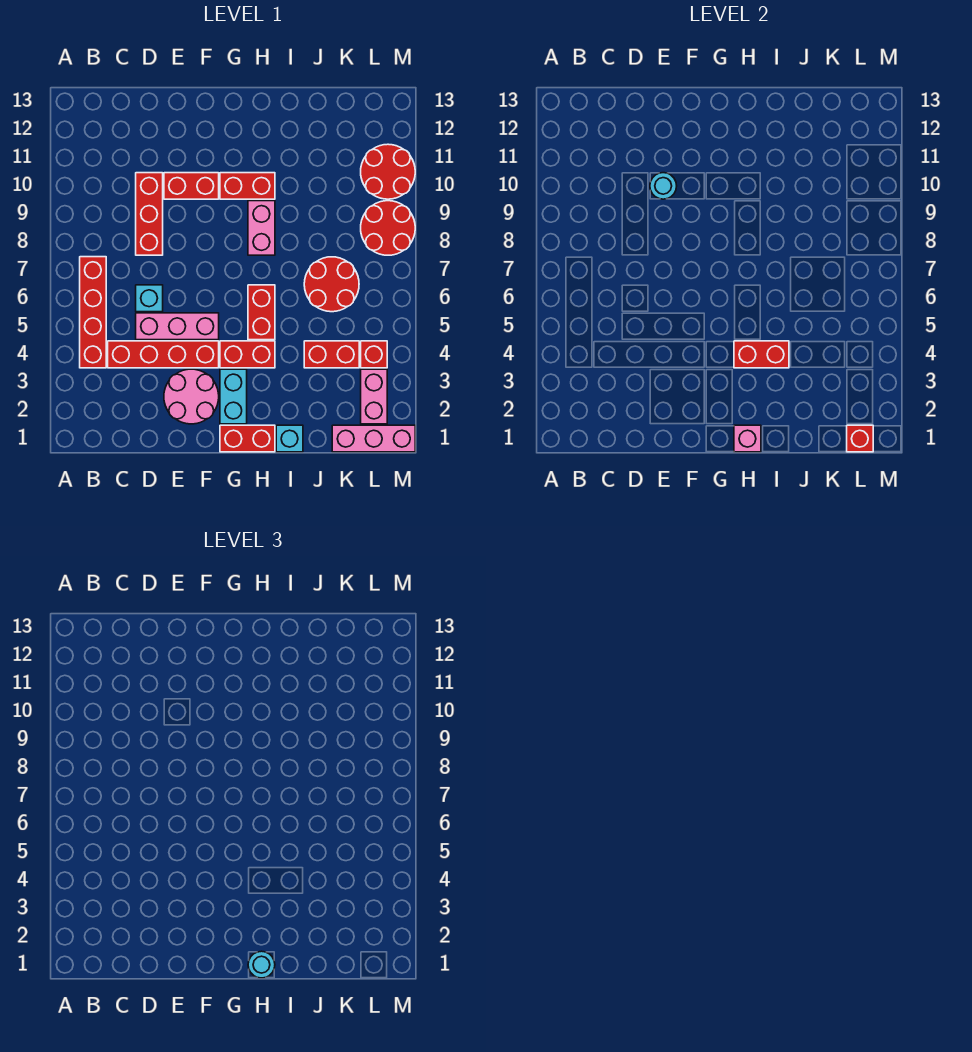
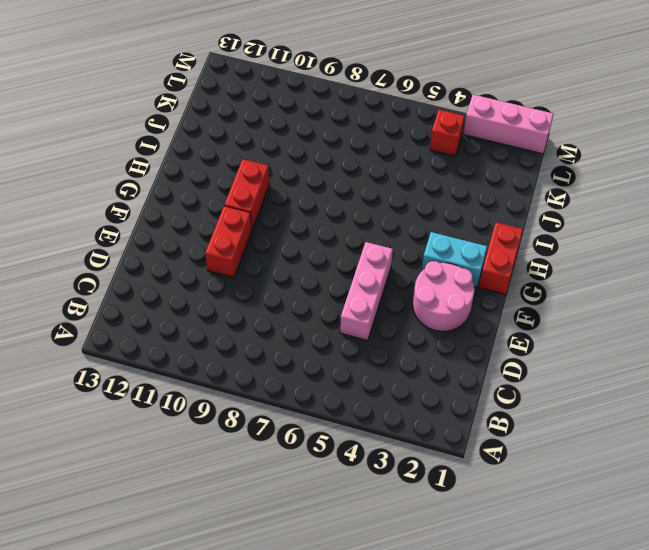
pink brick M1:M3 level 1 -> pink brick K1:M1 level 1
none -> red brick B4:B7 level 1
none -> red brick C4:F4 level 1
none -> cyan brick D6 level 1

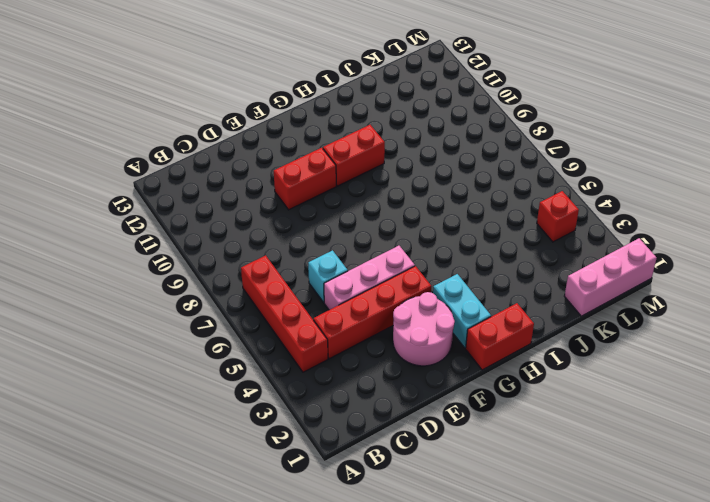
none -> red brick D8:D10 level 1
none -> red brick G4:H4 level 1
none -> red brick H5:H6 level 1

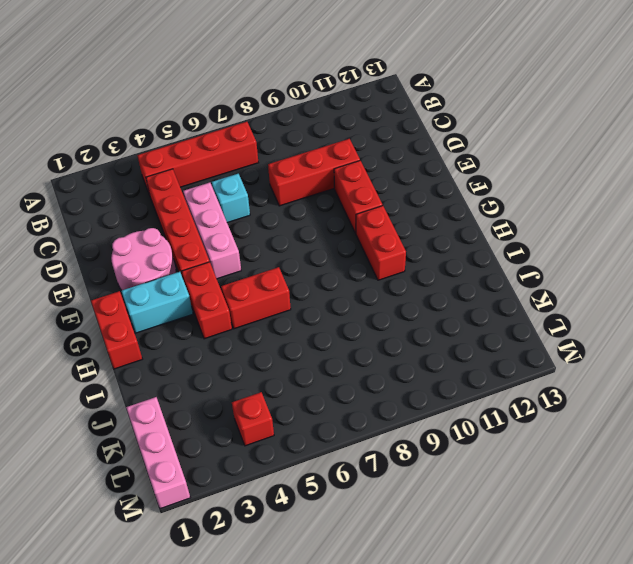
none -> pink brick H8:H9 level 1
none -> cyan brick I1 level 1
none -> red brick J4:K4 level 1

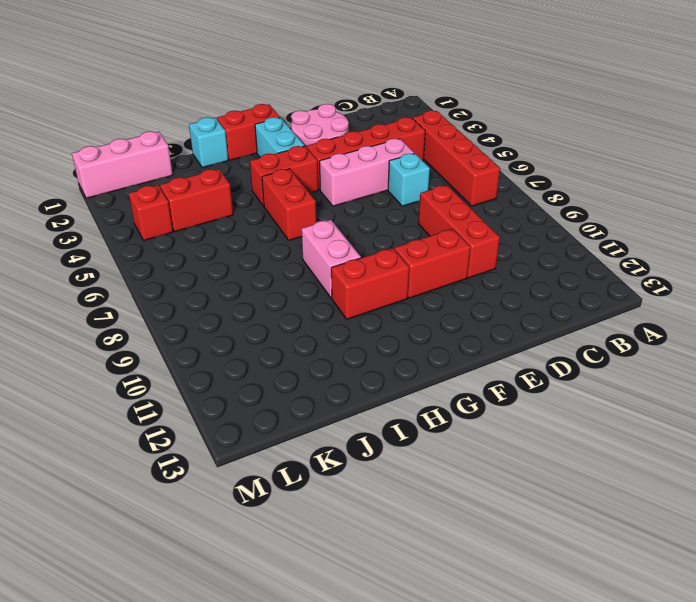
none -> red round brick J6:K7 level 1
none -> pink brick L2:L3 level 1
none -> red round brick L8:M9 level 1

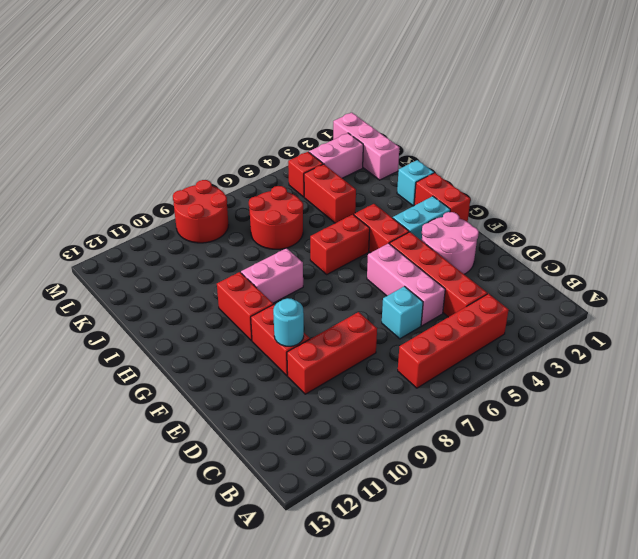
none -> red round brick L10:M11 level 1
none -> pink brick H1 level 2
none -> red brick H4:I4 level 2

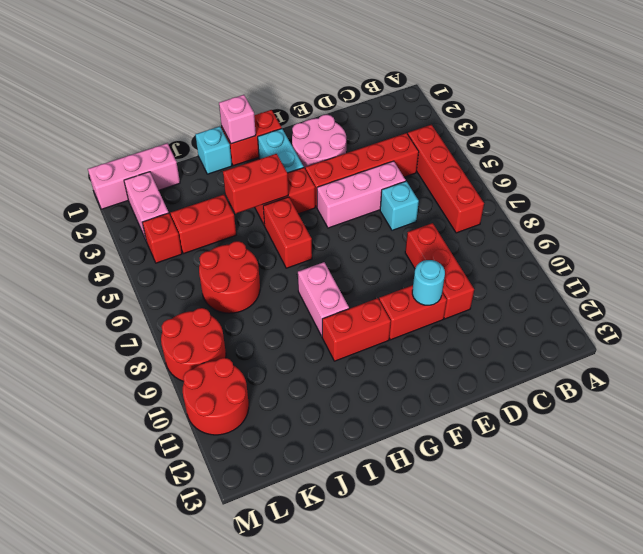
none -> red brick L1 level 2
none -> cyan round brick H1 level 3

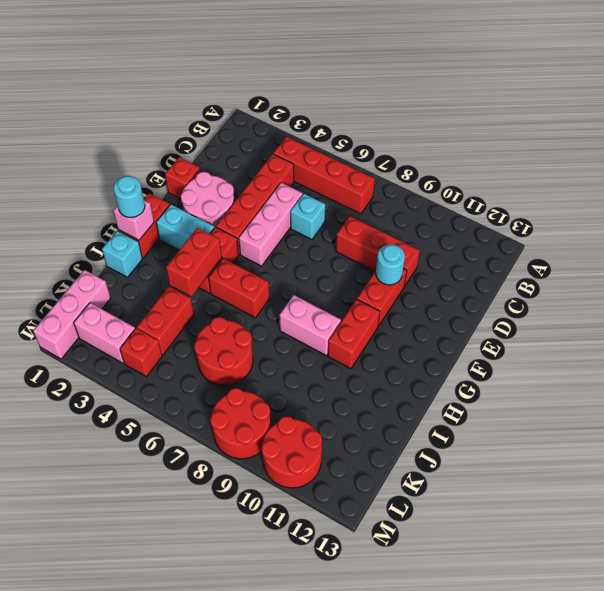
red brick E1 level 1 -> red brick L1 level 2

